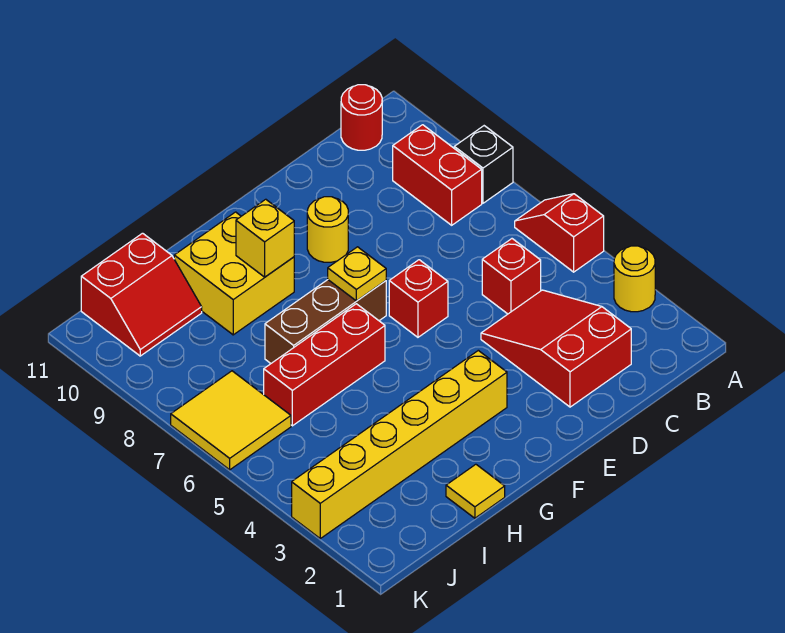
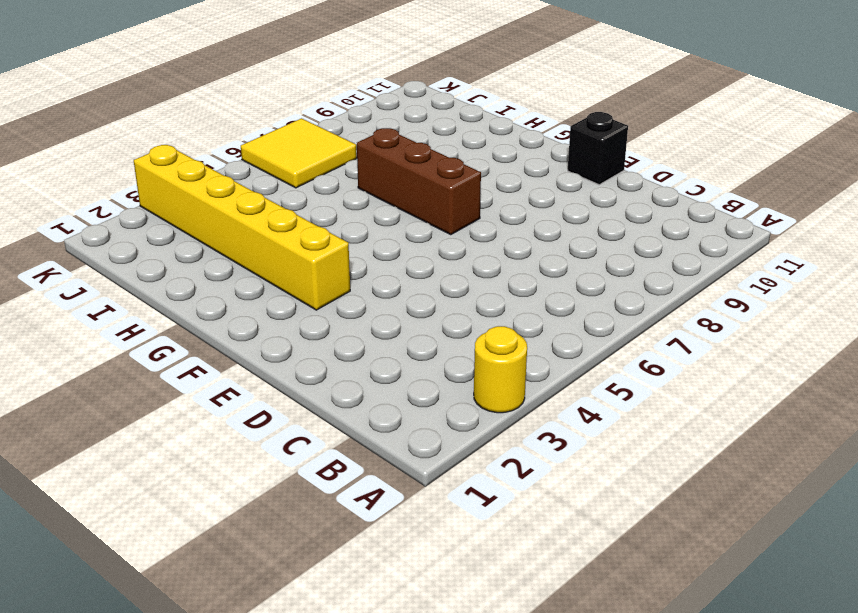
black brick E11 level 1 -> black brick A8 level 1
none -> red slope A5:A6 level 1 top 5
none -> red brick B8:B9 level 1
none -> red round brick B11 level 1

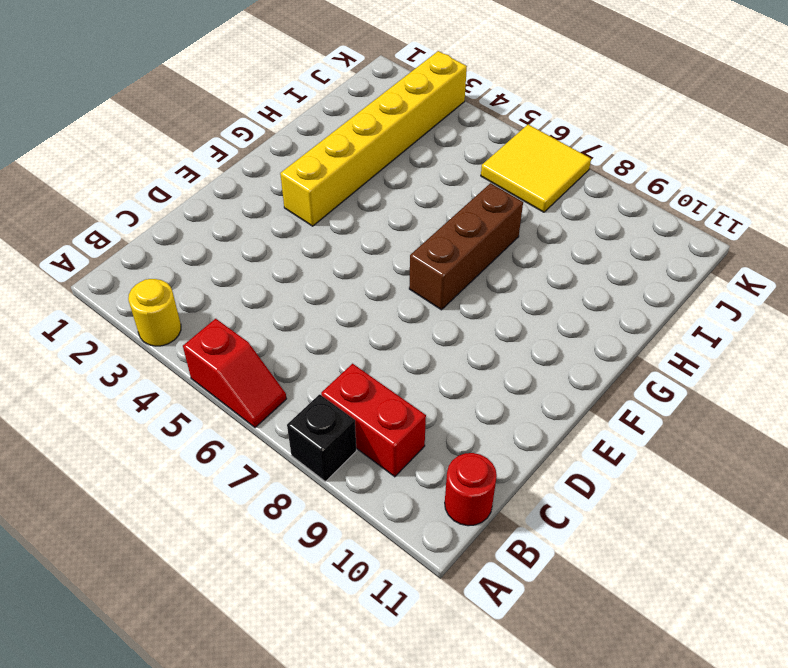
none -> red slope C2:D4 level 1 top 2
none -> red brick C5 level 1
none -> red brick E6 level 1

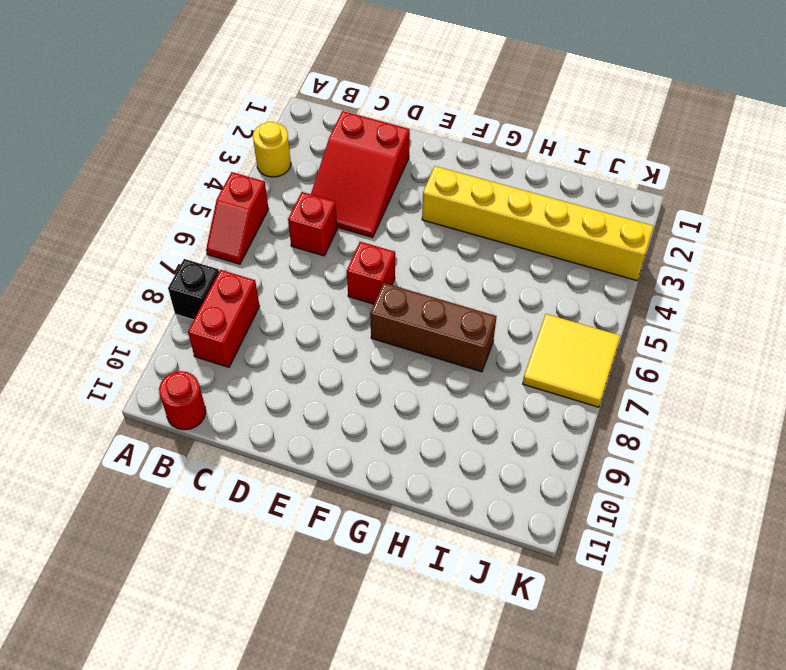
none -> yellow round brick E9 level 1
none -> red brick G6:I6 level 1
none -> yellow brick G9:H10 level 1

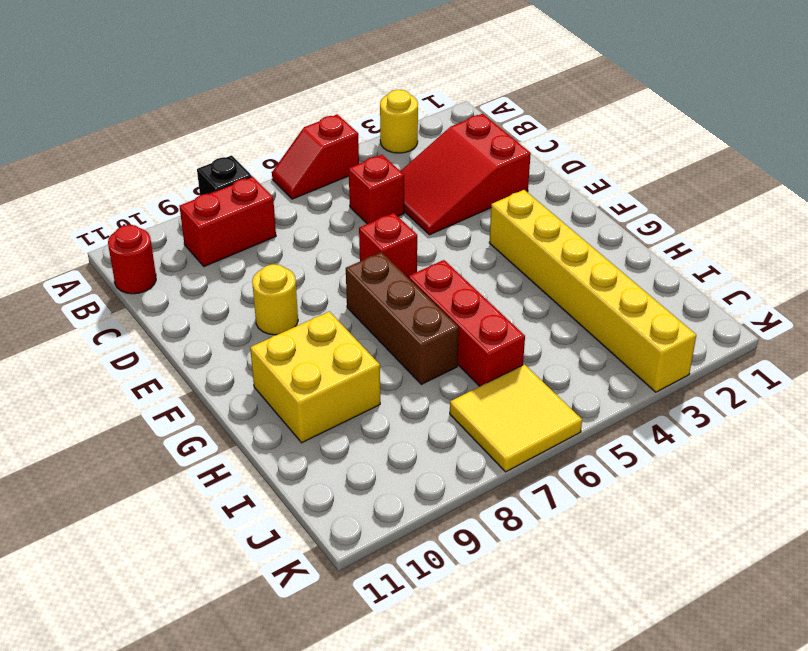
none -> yellow tile H1 level 1
none -> red slope I10:J11 level 1 top 11
none -> yellow plate F7 level 2

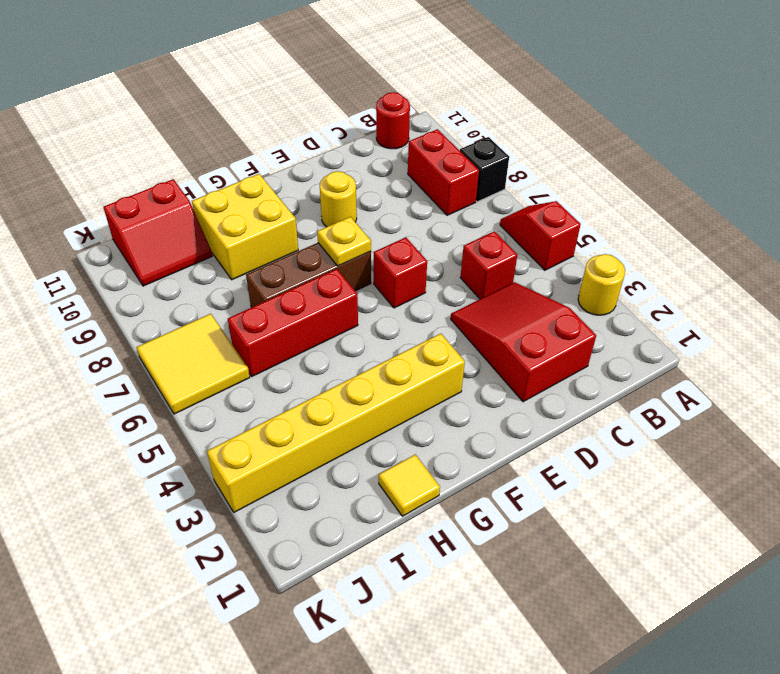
none -> yellow brick G9 level 2

